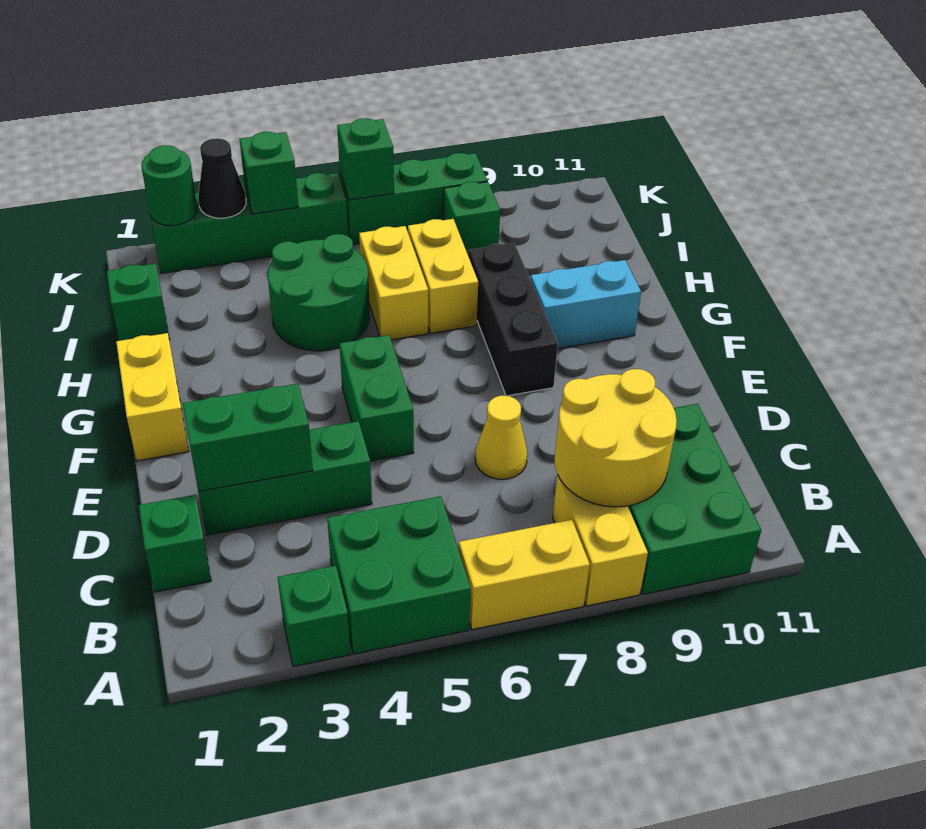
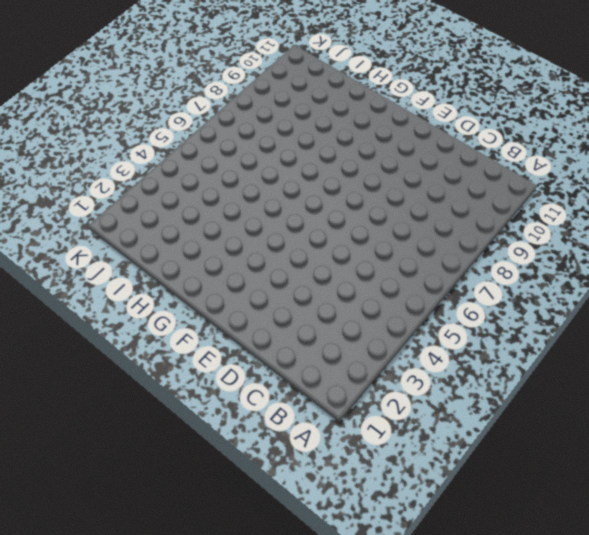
none -> green brick A3 level 1
none -> green brick A4:B5 level 1
none -> yellow brick A6:A7 level 1

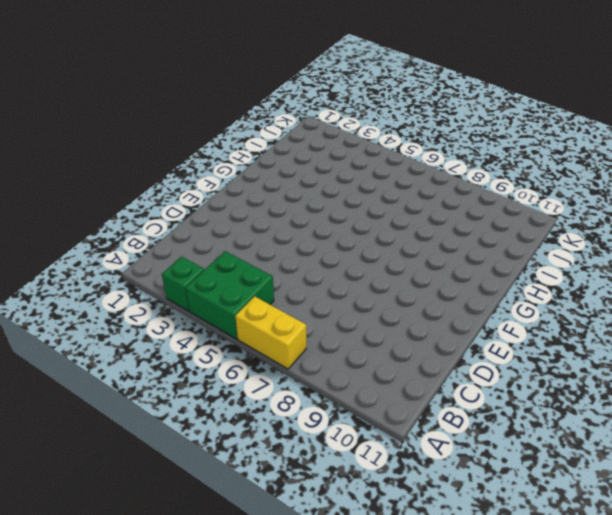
none -> yellow brick A8:B8 level 1
none -> green brick A9:C10 level 1
none -> green brick C1 level 1

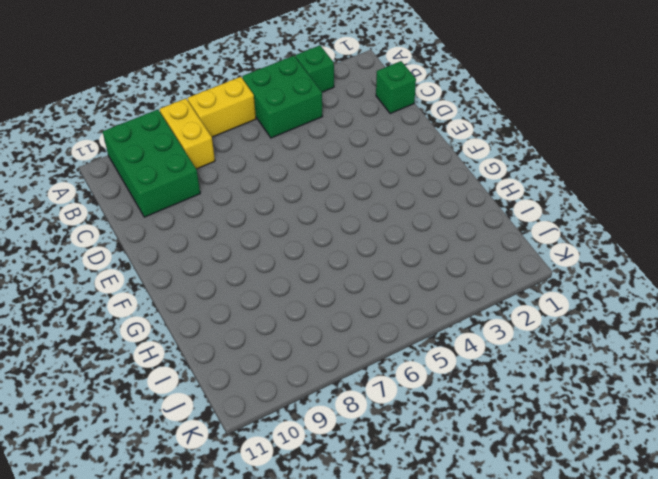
none -> green brick D2:D4 level 1
none -> yellow cone D7 level 1
none -> green brick E5:F5 level 1

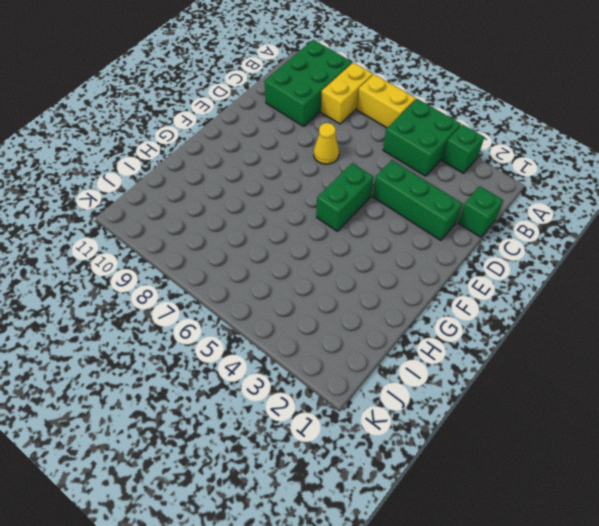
none -> yellow brick F1:G1 level 1
none -> black brick F8:H8 level 1
none -> cyan brick G9:G10 level 1

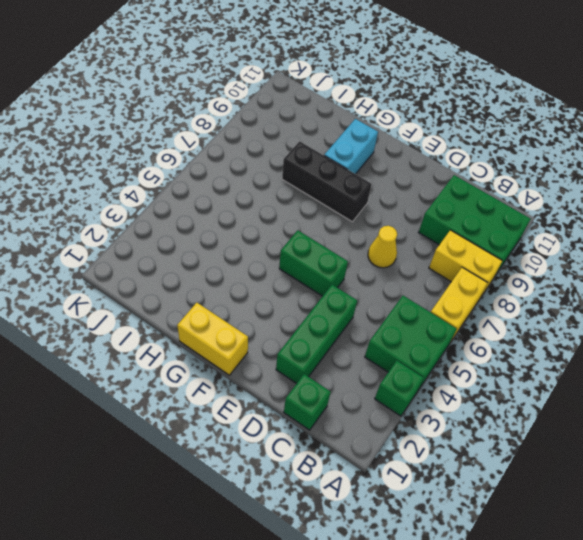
none -> green round brick H4:I5 level 1
none -> yellow brick H6:I6 level 1
none -> yellow brick H7:I7 level 1

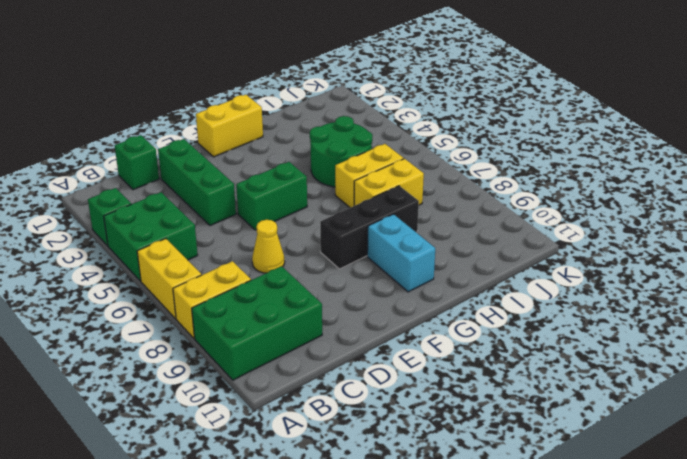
none -> green brick I1 level 1
none -> green brick J8 level 1
none -> green brick K2:K5 level 1

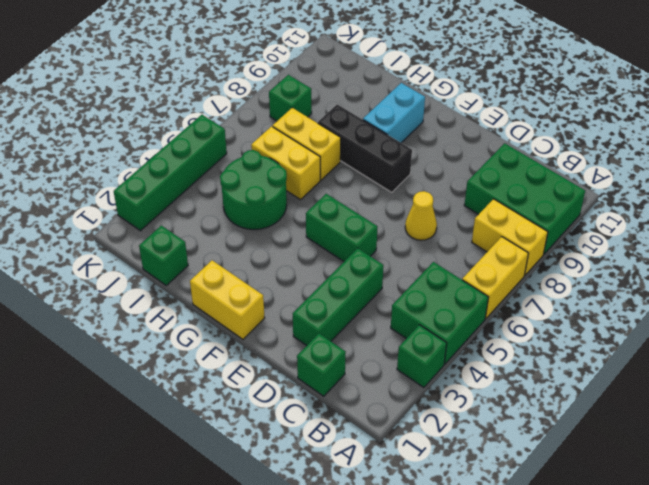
none -> green brick K6:K8 level 1
none -> yellow round brick B8:C9 level 2
none -> green brick D2:D3 level 2

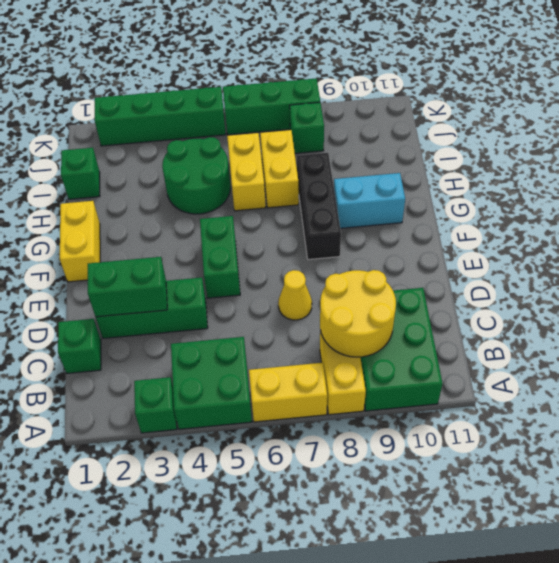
none -> green round brick K2 level 2
none -> black cone K3 level 2
none -> green brick K4 level 2

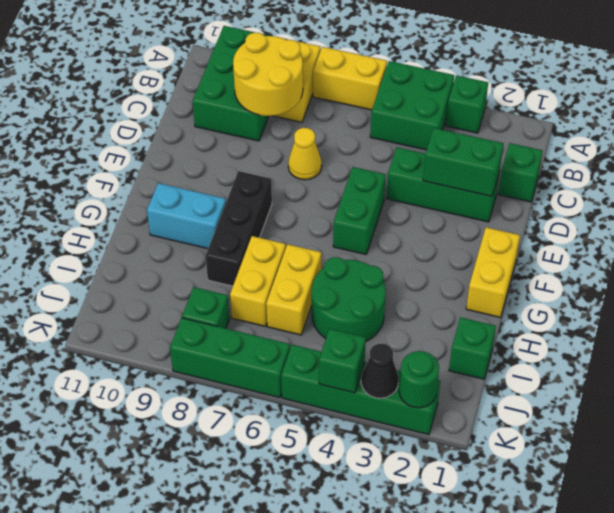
none -> green brick K6 level 2

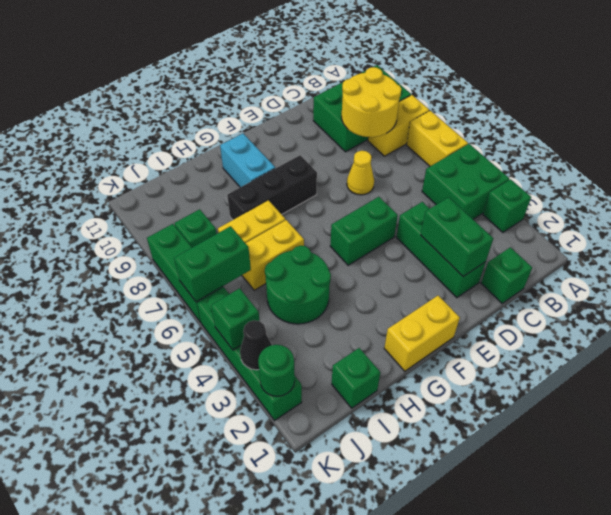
green brick J6:K6 level 2 -> green brick K6 level 2

